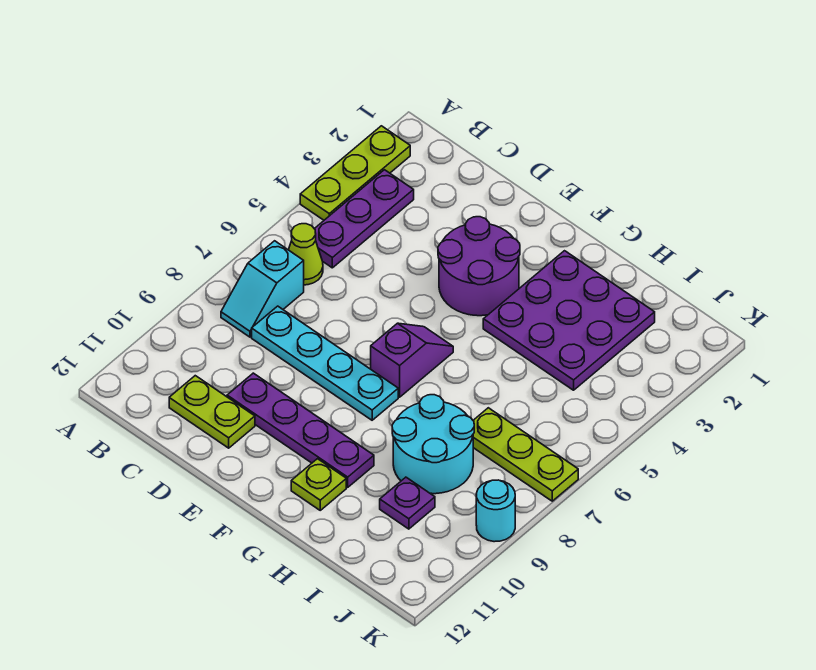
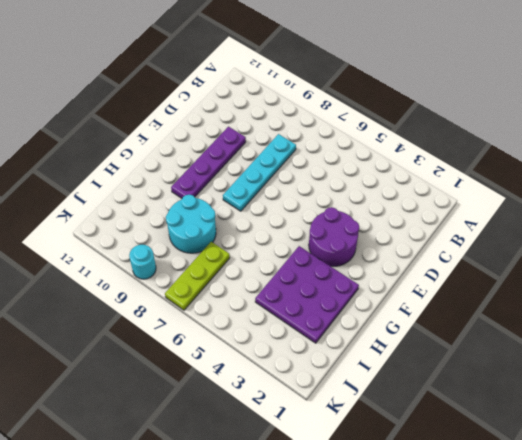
none -> lime plate A2:A4 level 1
none -> purple plate B3:B5 level 1
none -> lime cone B6 level 1

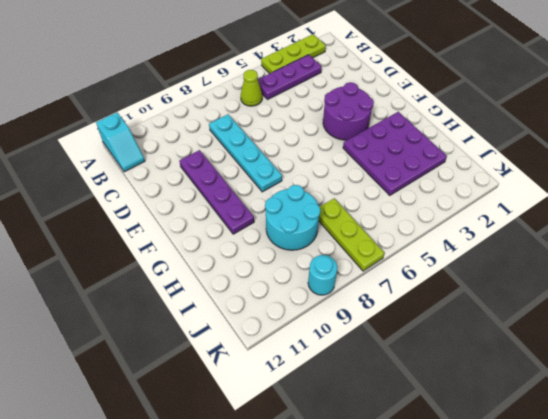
cyan slope A12:B12 level 1 top A -> cyan slope B7:B8 level 1 top 7
none -> lime plate C11:D11 level 1
none -> purple slope F6:F7 level 1 top 7
none -> lime plate G11 level 1

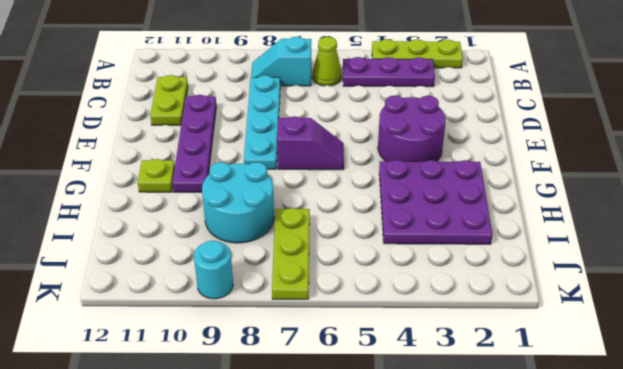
none -> purple plate I10 level 1

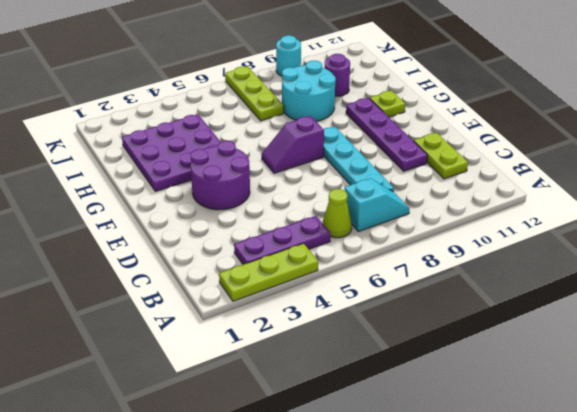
purple round brick I10 level 1 -> purple plate I10 level 1

